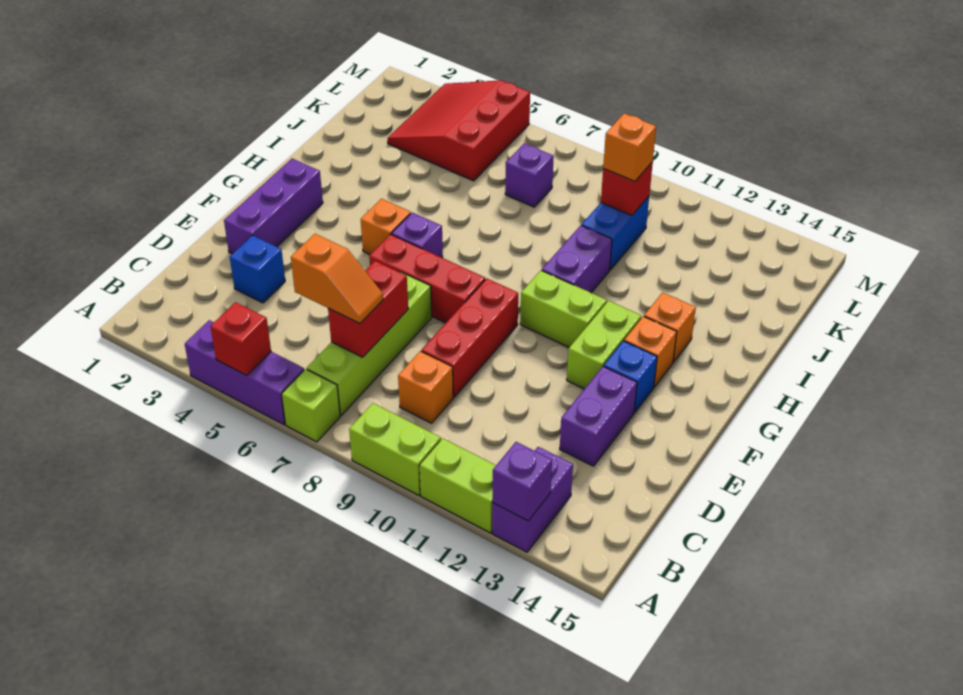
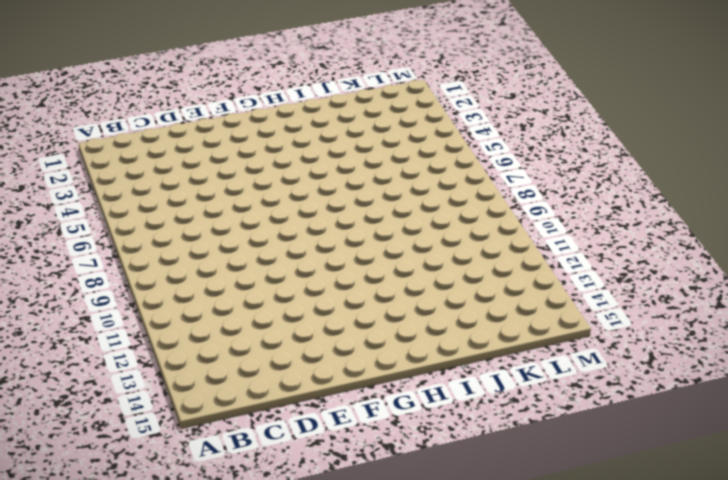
none -> purple brick A4:A6 level 1
none -> lime brick A7 level 1
none -> lime brick A9:A10 level 1

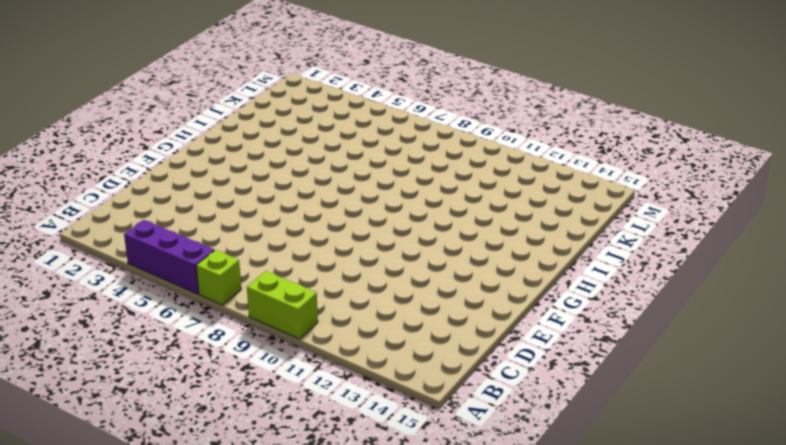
none -> lime brick A11:A12 level 1
none -> purple brick A13:B13 level 1
none -> lime brick B7:E7 level 1

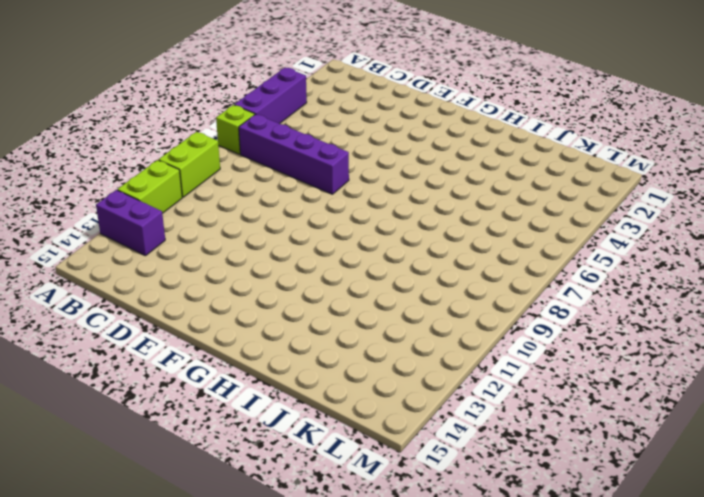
purple brick B7:E7 level 1 -> lime brick B7:E7 level 1
none -> orange brick C9 level 1
none -> blue brick D3 level 1
none -> red brick D9:F9 level 1

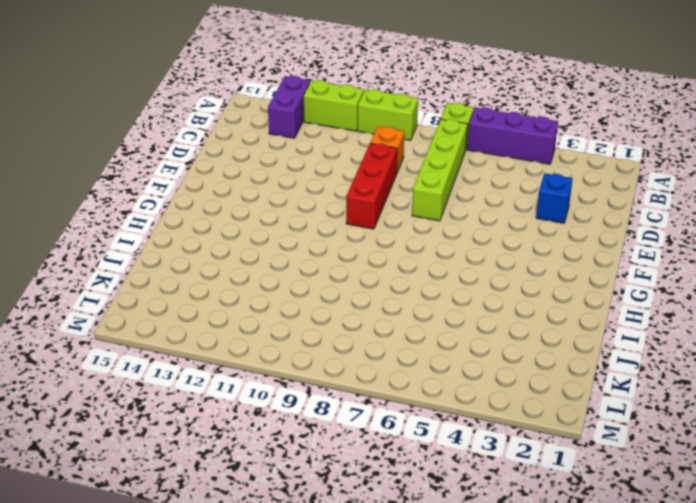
none -> purple brick D13:E13 level 1
none -> purple brick E2:G2 level 1
none -> red brick F6:F8 level 1

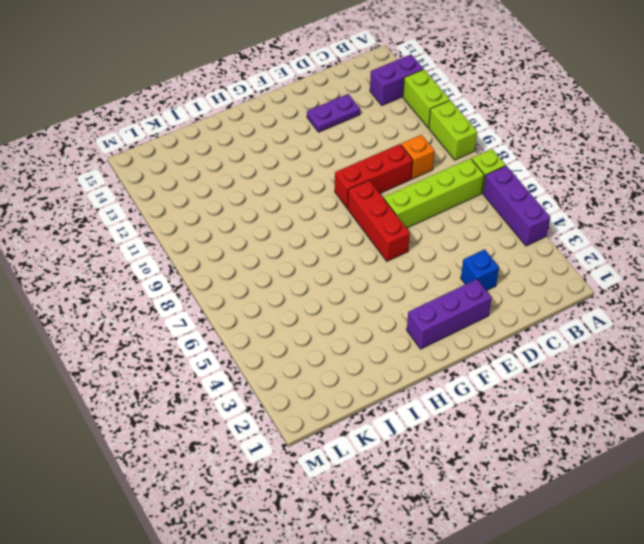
purple plate D13:E13 level 1 -> purple brick D13:E13 level 1
none -> lime brick F12:G12 level 1
none -> blue brick F13 level 1
none -> orange brick G5 level 1

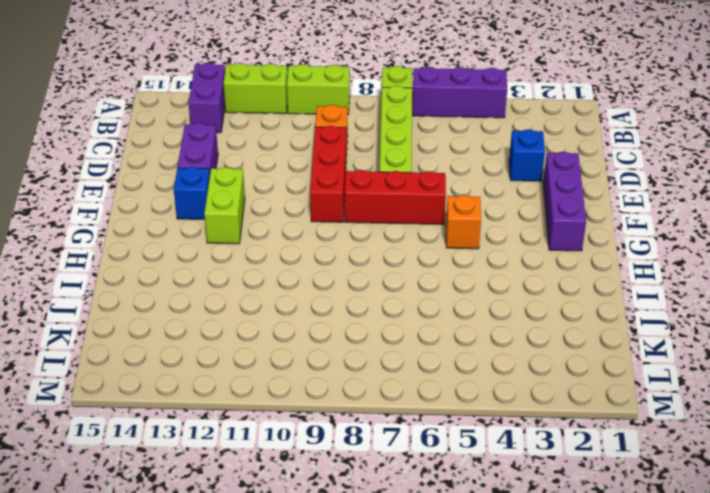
none -> purple brick G6 level 1
none -> lime brick G10:G11 level 1
none -> orange brick G13 level 1

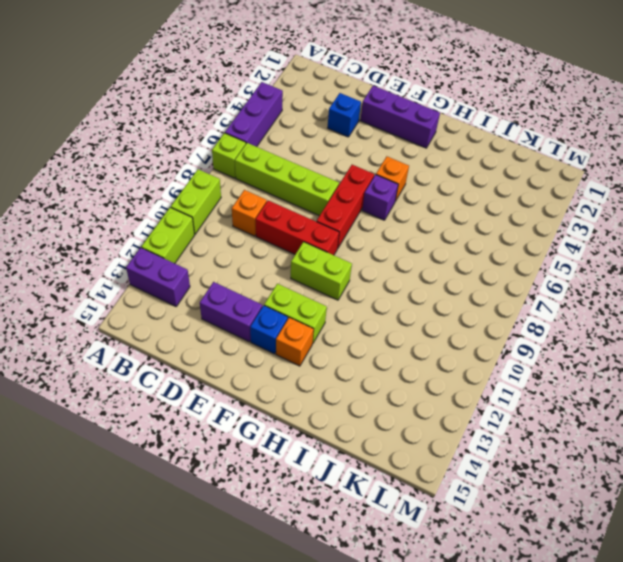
lime brick F10:G10 level 1 -> lime brick G10:G11 level 1
none -> purple brick H10:I10 level 1
none -> orange brick H13 level 1
none -> blue brick J10:K10 level 1

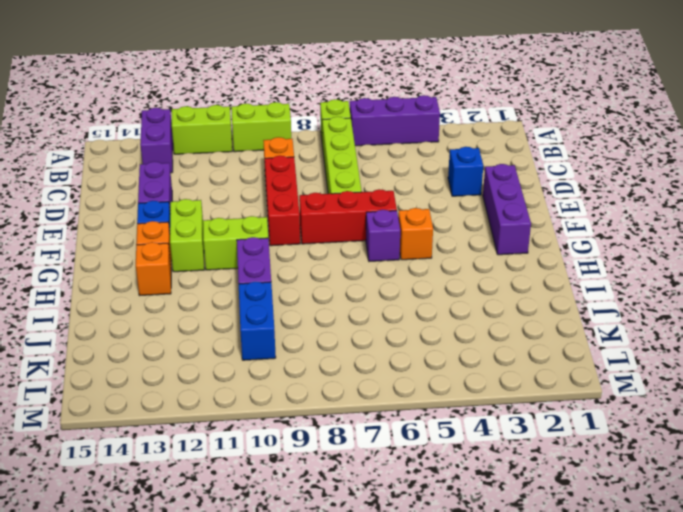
none -> red slope K3:M5 level 1 top 5
none -> purple brick K7 level 1
none -> red brick A5 level 2

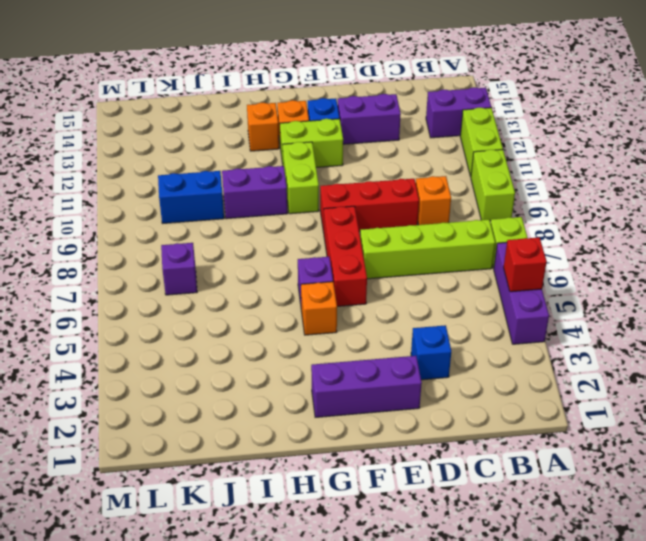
none -> red slope K3:M5 level 1 top 5
none -> purple brick A13 level 2
none -> red brick C7:D7 level 2

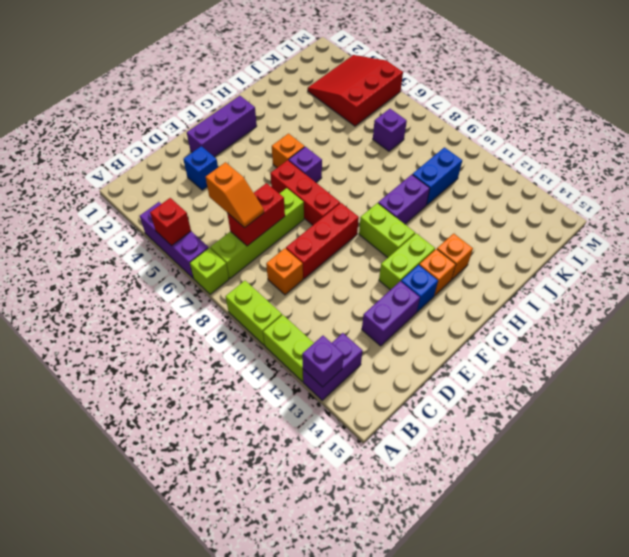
none -> red brick K10 level 2
none -> orange brick K10 level 3

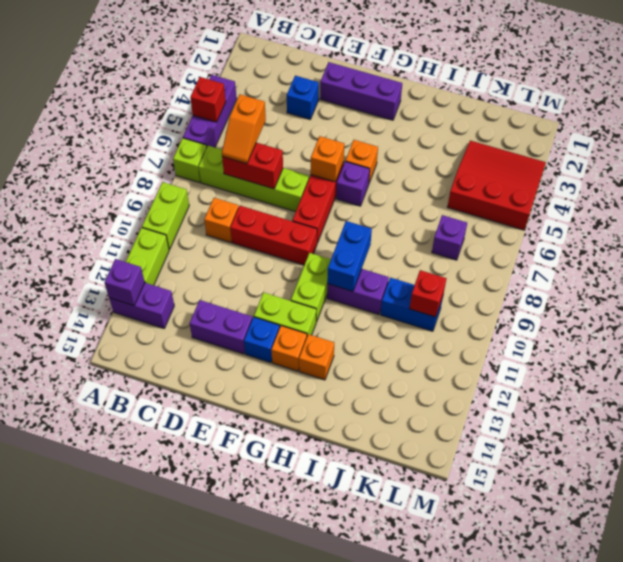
orange brick F6 level 2 -> orange brick K10 level 3
blue brick H9:H10 level 2 -> none

